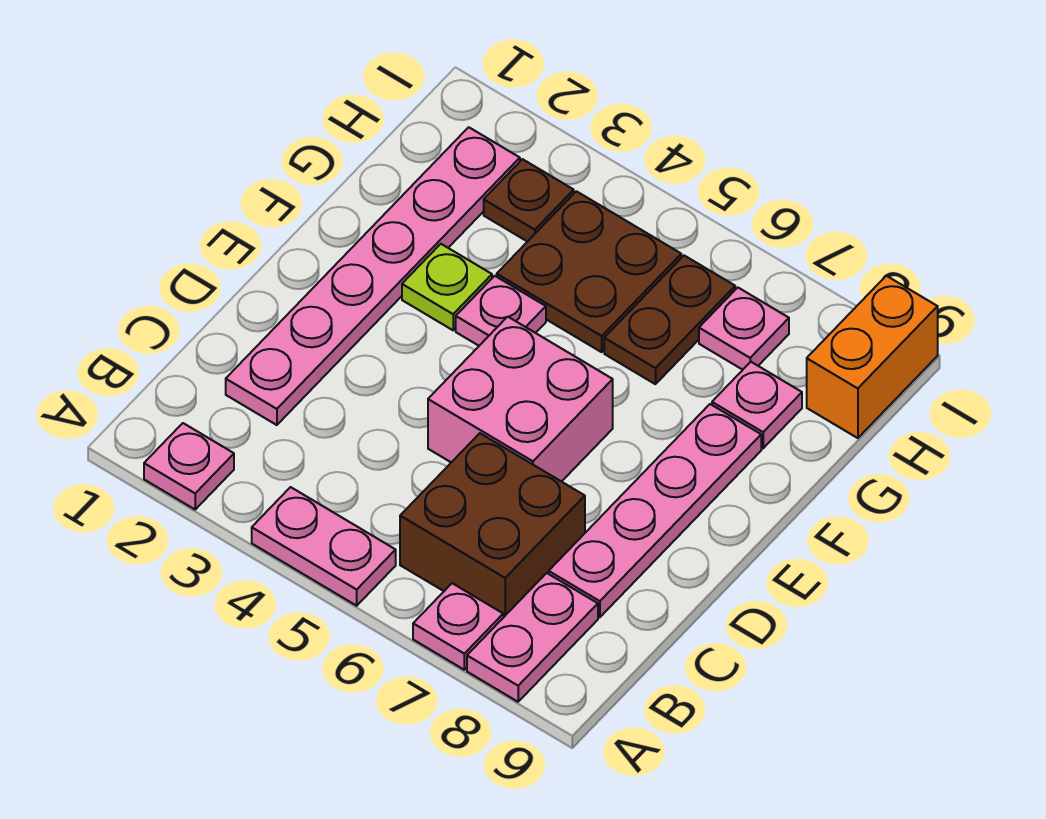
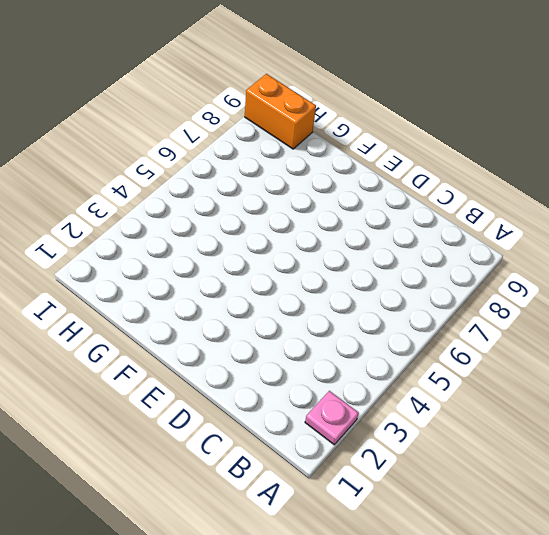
none -> pink plate A4:A5 level 1
none -> pink plate A7 level 1
none -> pink plate A8:B8 level 1

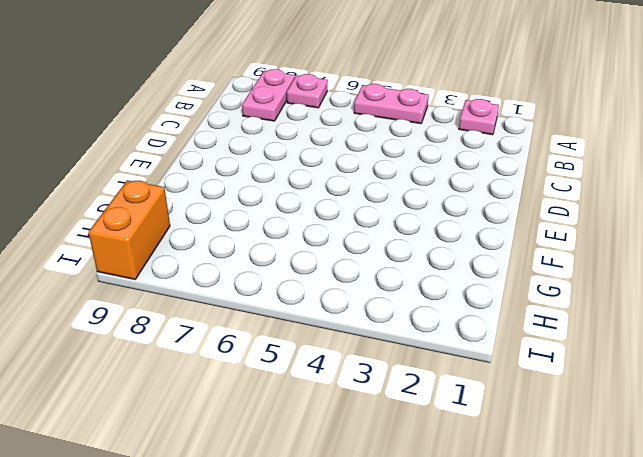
none -> brown brick B6:C7 level 1
none -> pink plate C2:H2 level 1
none -> pink plate C8:F8 level 1

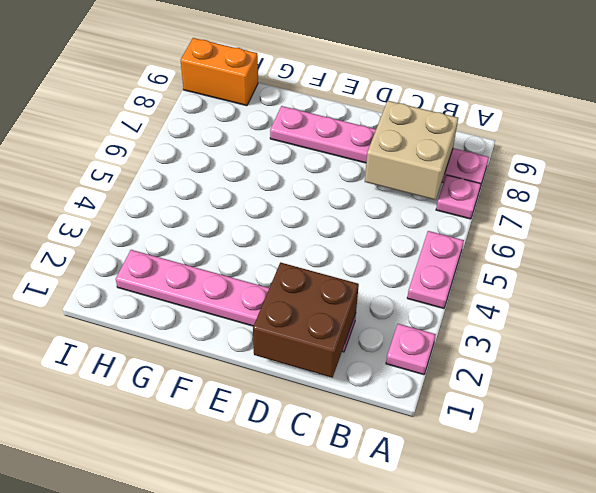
tan brick B7:C8 level 2 -> none
brown brick C1:D2 level 2 -> brown brick B6:C7 level 1
none -> pink brick D5:E6 level 1
none -> lime plate F3 level 1
none -> pink plate F4 level 1

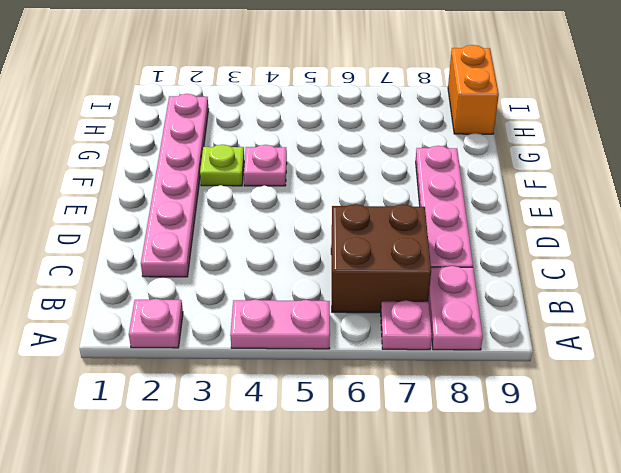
none -> pink brick D5:E6 level 1
none -> brown plate G4:H5 level 1
none -> brown plate G6:H6 level 1

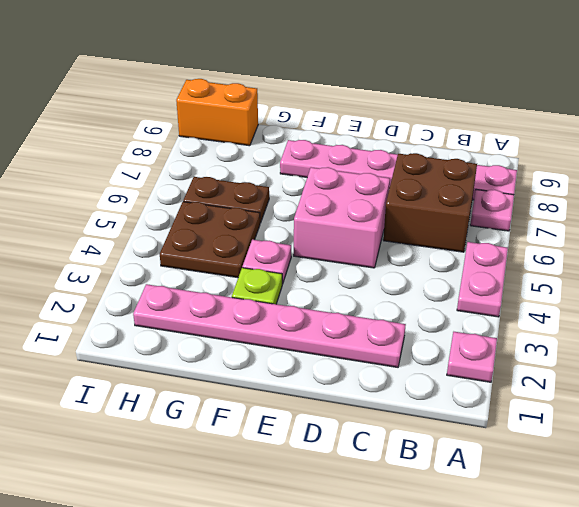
none -> pink plate G8 level 1
none -> brown plate H3 level 1
none -> pink plate H7 level 1

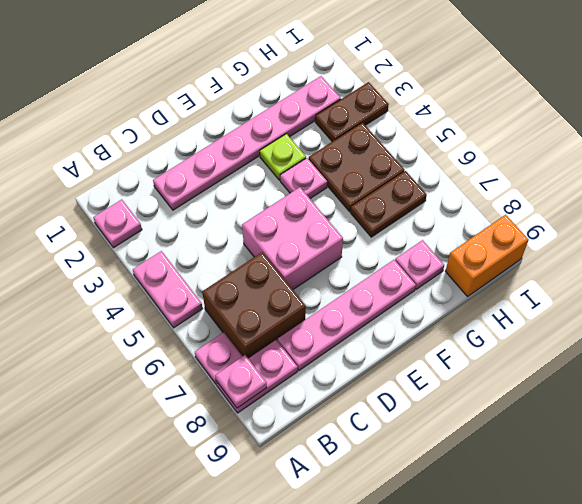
pink plate A8 level 2 -> pink plate H7 level 1
brown plate H3:I3 level 1 -> brown plate H3 level 1

